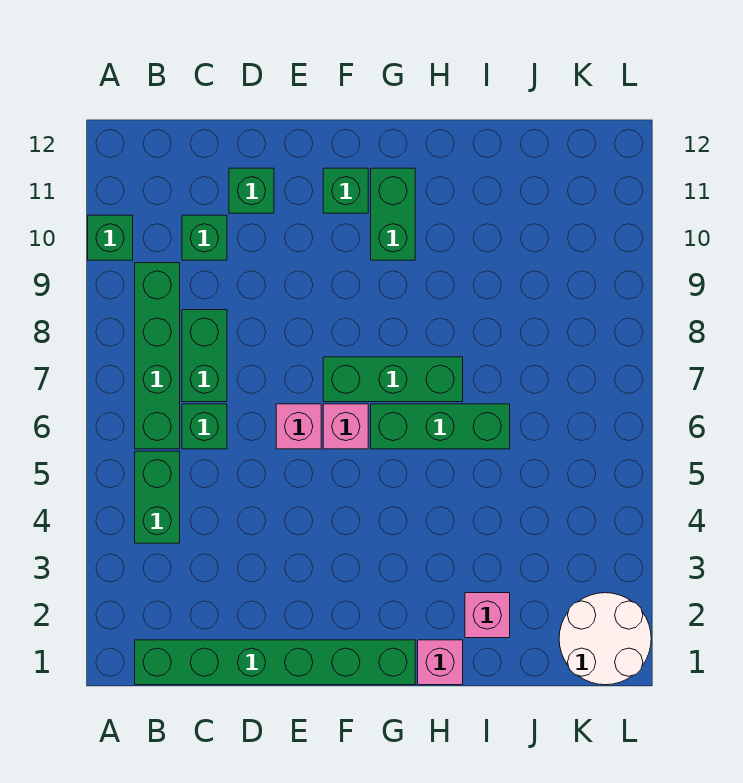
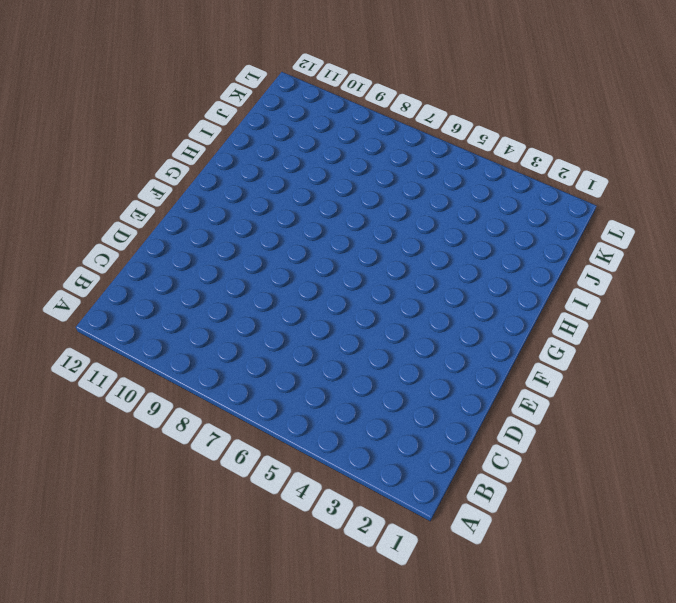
none -> green brick A10 level 1
none -> green brick B1:G1 level 1
none -> green brick B4:B5 level 1

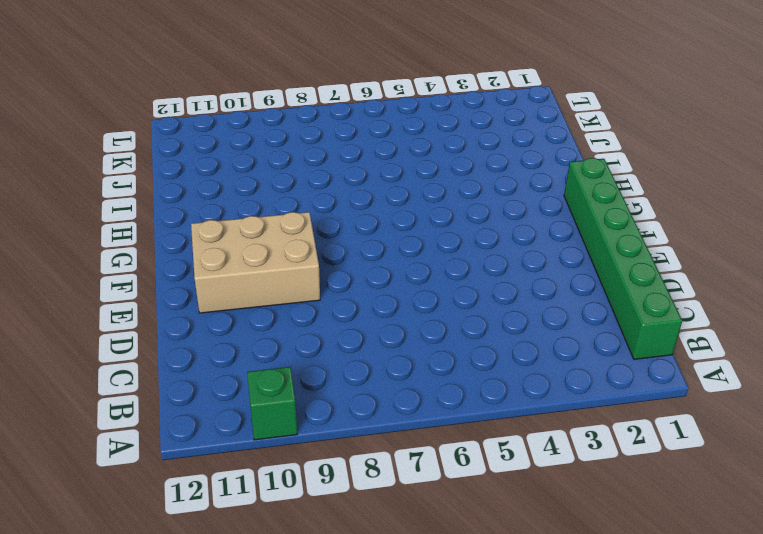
tan brick E9:F11 level 1 -> green brick F11 level 1
none -> green brick B4:B5 level 1
none -> green brick B6:B9 level 1
none -> green brick C6 level 1

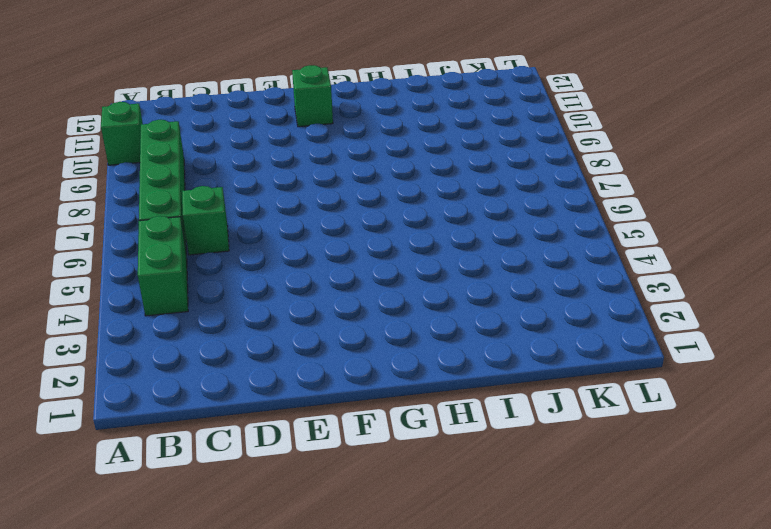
none -> green brick B1:G1 level 1
none -> green brick C7:C8 level 1
none -> green brick C10 level 1

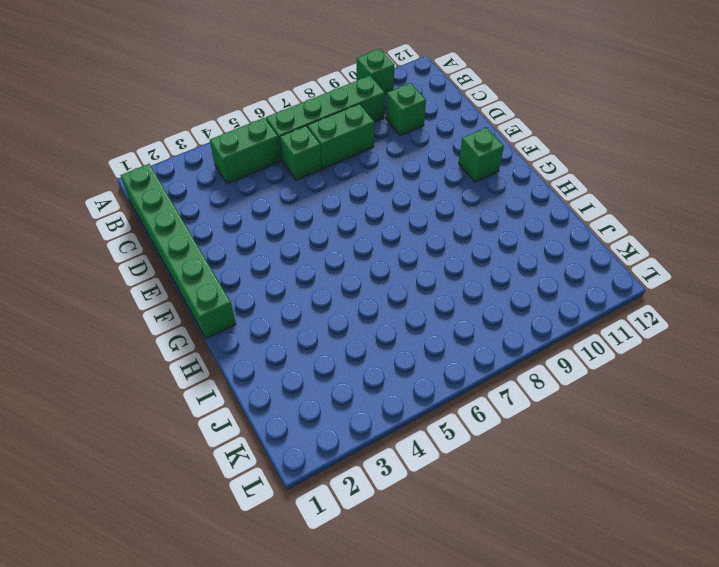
none -> green brick D11 level 1
none -> pink brick E6 level 1
none -> pink brick F6 level 1

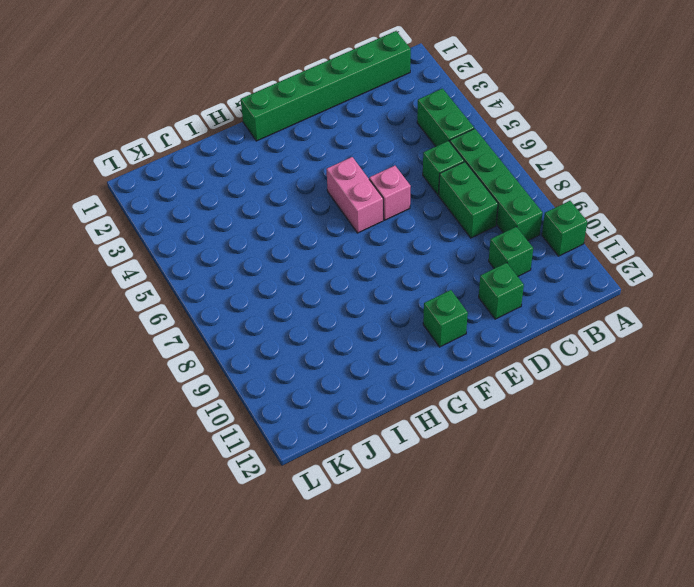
pink brick F5:F6 level 1 -> pink brick F6 level 1
none -> green brick F7:H7 level 1
none -> green brick G6:I6 level 1
none -> green brick G10:G11 level 1

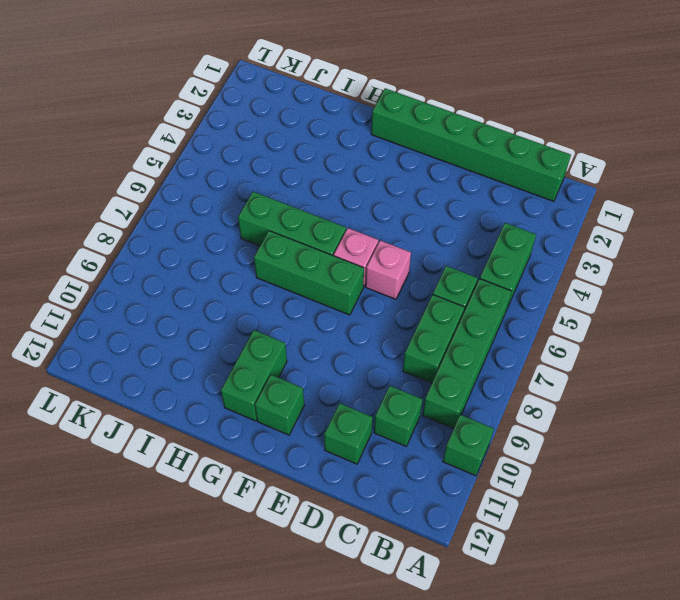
none -> pink brick H1 level 1
none -> pink brick I2 level 1
none -> white round brick K1:L2 level 1

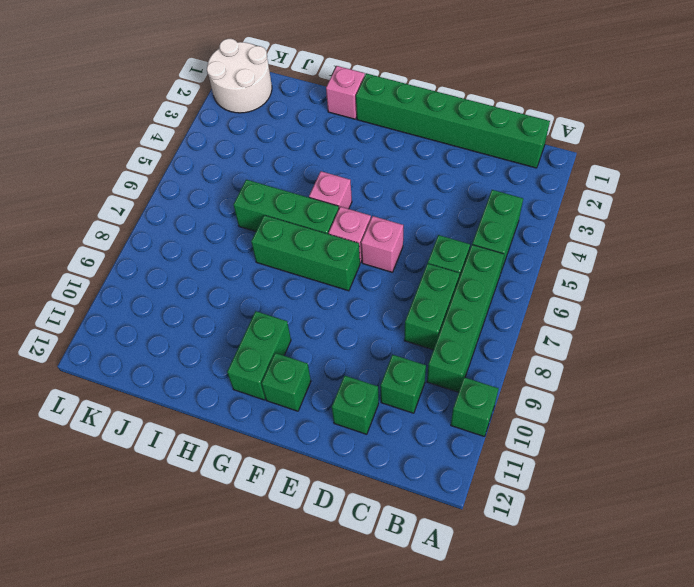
pink brick G5 level 1 -> pink brick I2 level 1

